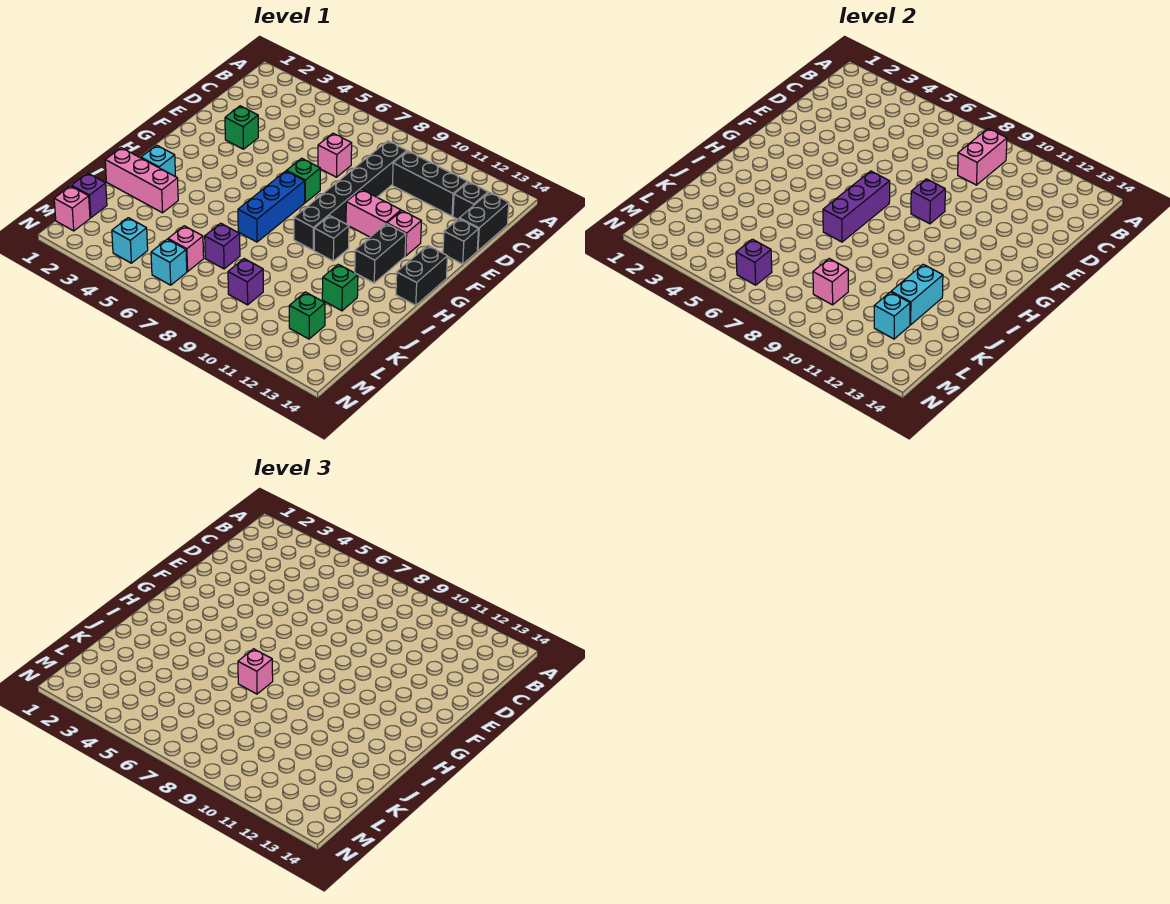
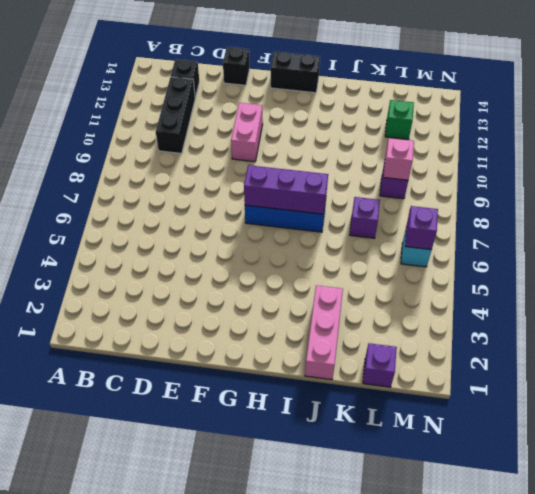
none -> black brick C9:H9 level 1
none -> black brick C14:D14 level 1
none -> pink brick D7 level 1
none -> green brick E3 level 1

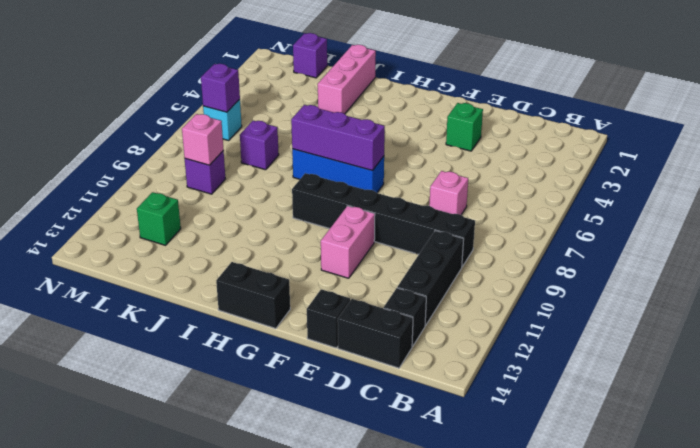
none -> green brick F7 level 1
none -> pink brick F12 level 1
none -> black brick G12:H12 level 1
none -> black brick H10 level 1

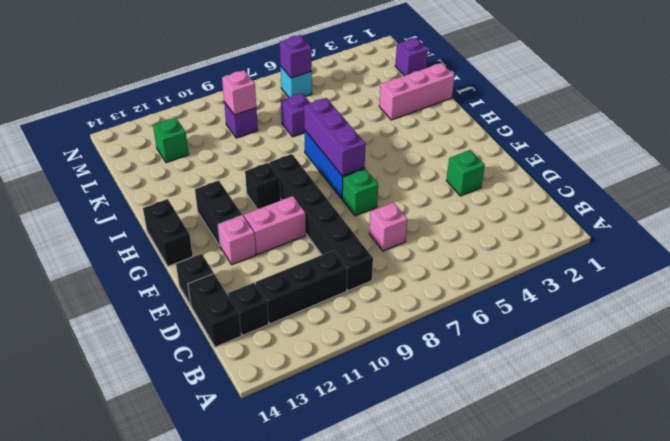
none -> cyan brick I2 level 1
none -> green brick J12 level 1
none -> pink brick L6 level 1
none -> pink brick M1 level 1

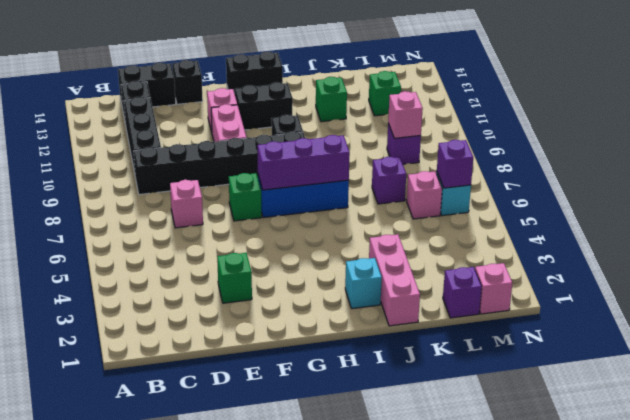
none -> cyan brick M4 level 1
none -> pink brick B9:C9 level 2
none -> purple brick F9 level 2
none -> cyan brick J12:K12 level 2

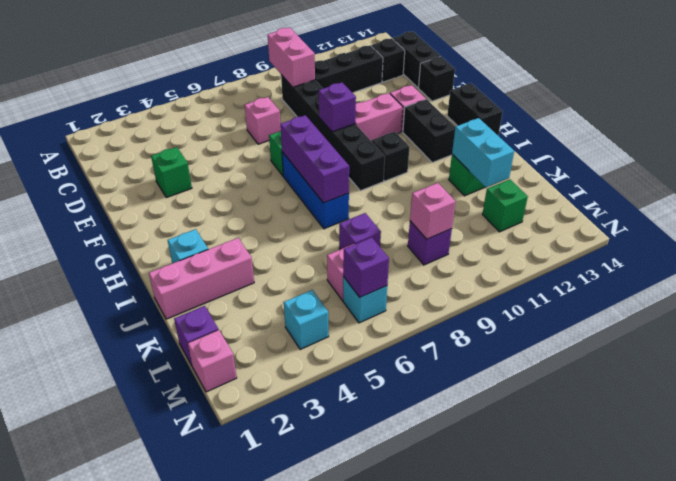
none -> cyan brick L12 level 2
none -> pink brick I7 level 3

